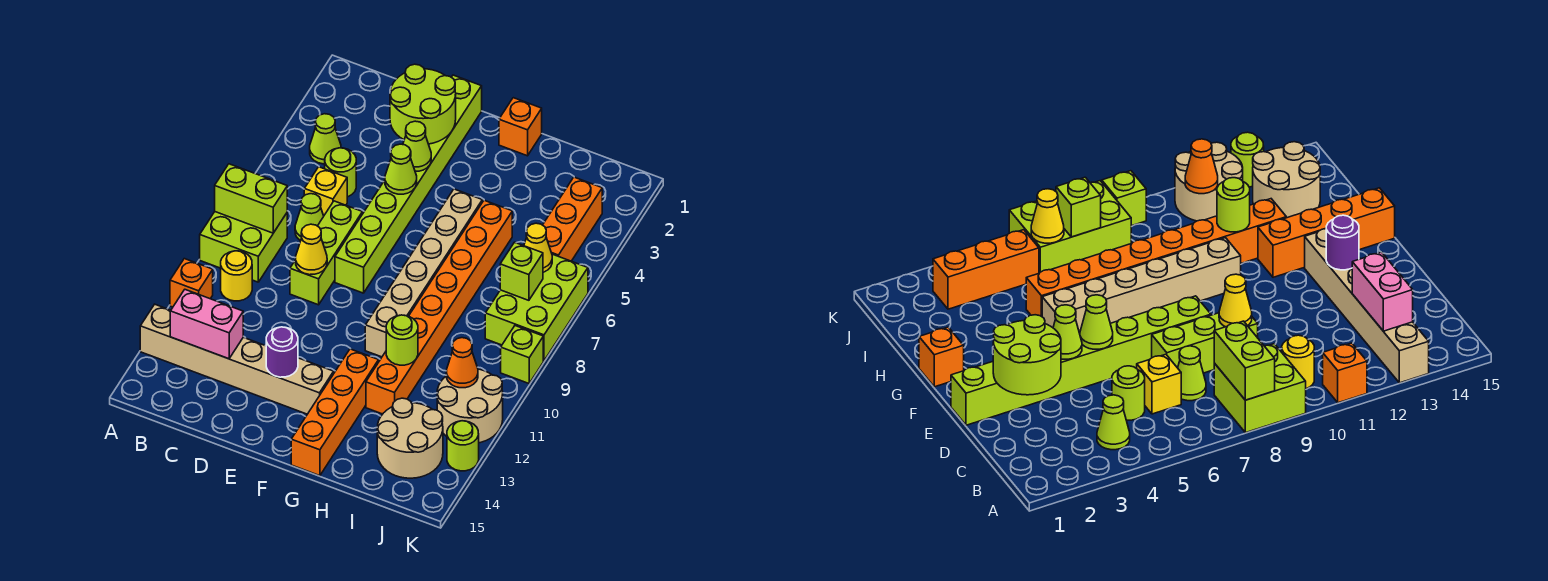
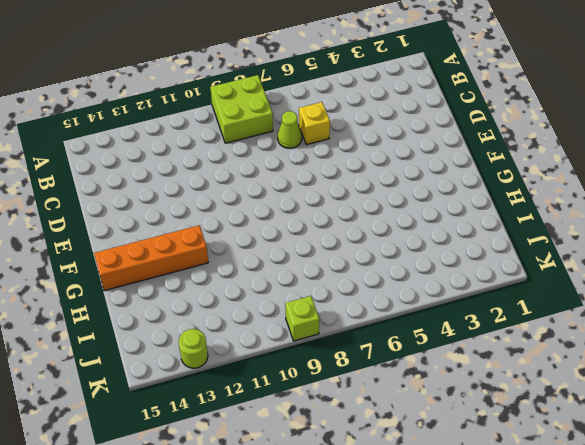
none -> orange brick A11 level 1
none -> tan brick A13:F13 level 1
none -> lime cone B4 level 1
none -> yellow round brick B10 level 1

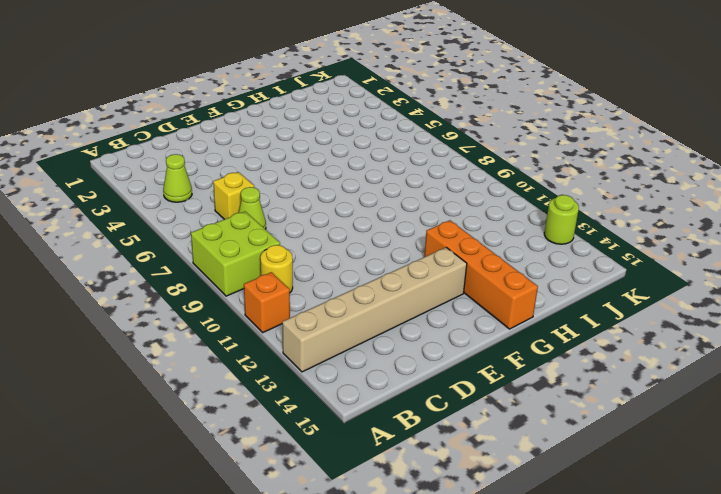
none -> lime round brick C5 level 1
none -> lime brick D7:D9 level 1
none -> lime brick E1:E8 level 1
none -> orange brick G1 level 1

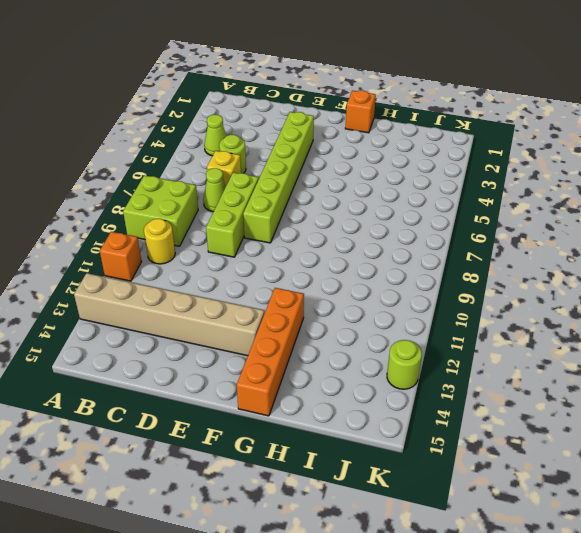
lime brick E3:E8 level 1 -> lime brick E1:E8 level 1
none -> tan brick G5:G10 level 1
none -> orange brick H5:H12 level 1
none -> tan round brick I13:J14 level 1
none -> orange brick J3:J5 level 1

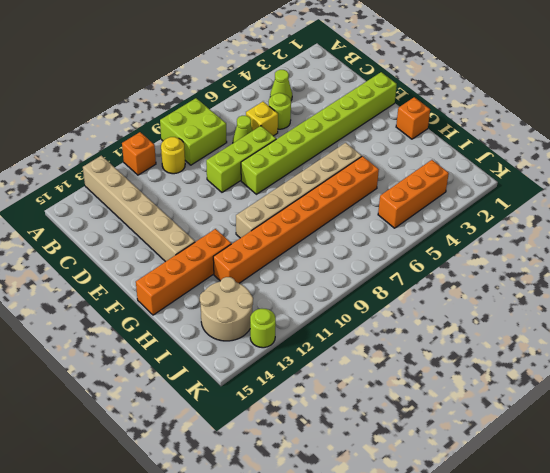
none -> lime brick J6:K8 level 1
none -> tan round brick J11:K12 level 1
none -> lime brick K9 level 1
none -> lime brick A8:B8 level 2

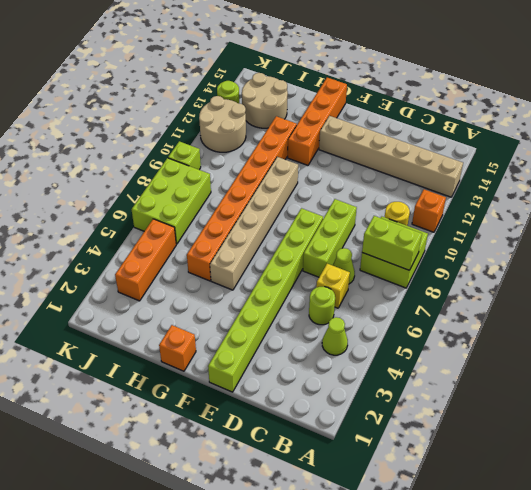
none -> pink brick B13:C13 level 2
none -> lime round brick D2:E3 level 2
none -> yellow cone D9 level 2
none -> lime cone E4 level 2

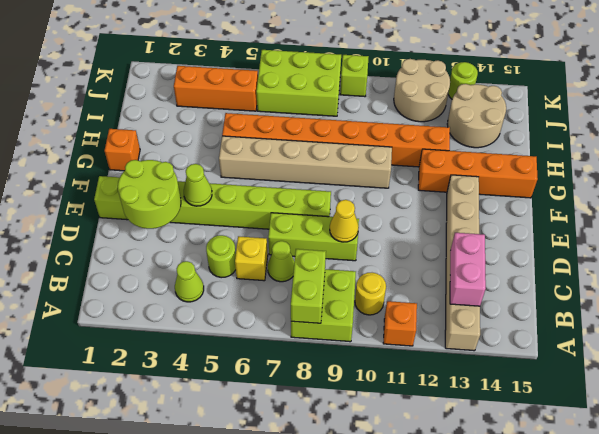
none -> lime cone E5 level 2
none -> purple round brick E13 level 2
none -> lime round brick H11 level 2
none -> yellow cone J6 level 2

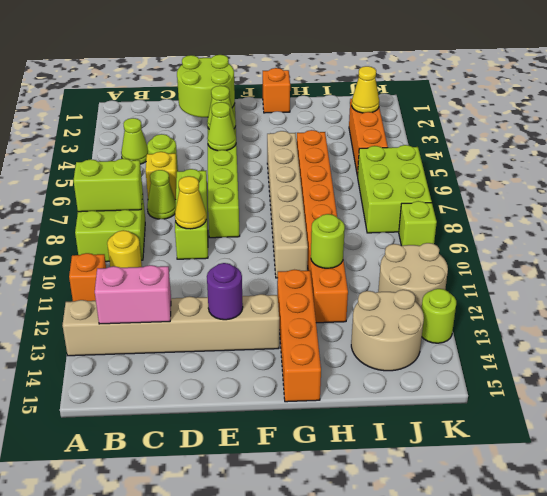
yellow cone J3 level 2 -> yellow cone J6 level 2
none -> lime brick J7 level 2
none -> orange cone J11 level 2

